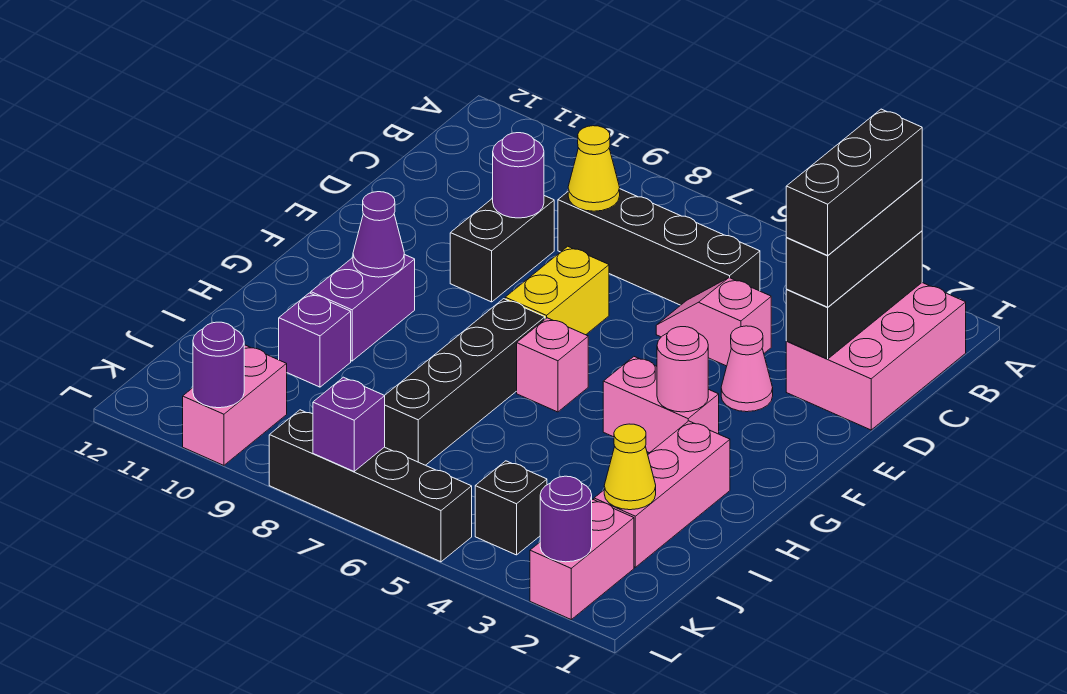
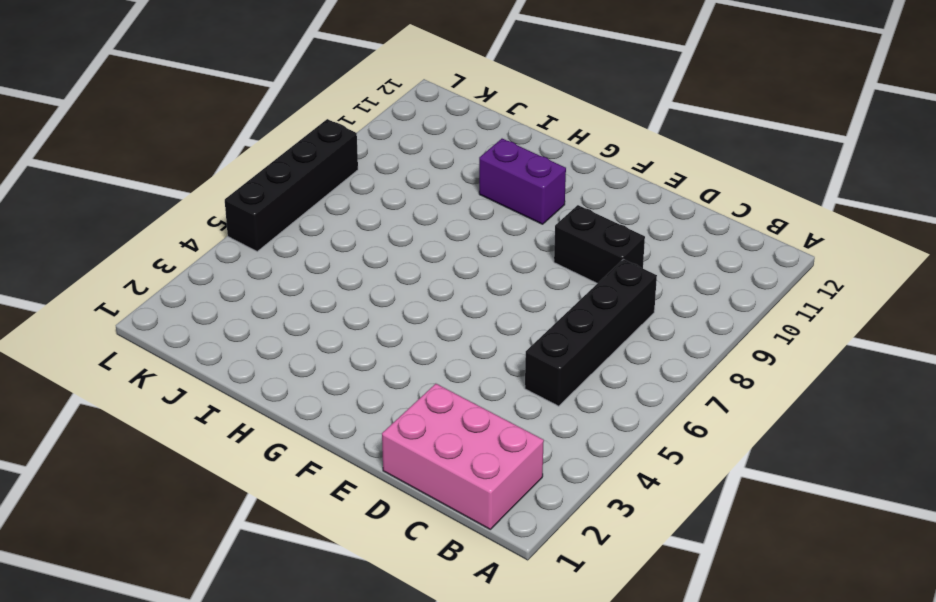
none -> pink slope D4:D5 level 1 top 4
none -> pink cone E3 level 1
none -> yellow brick E7:F7 level 1

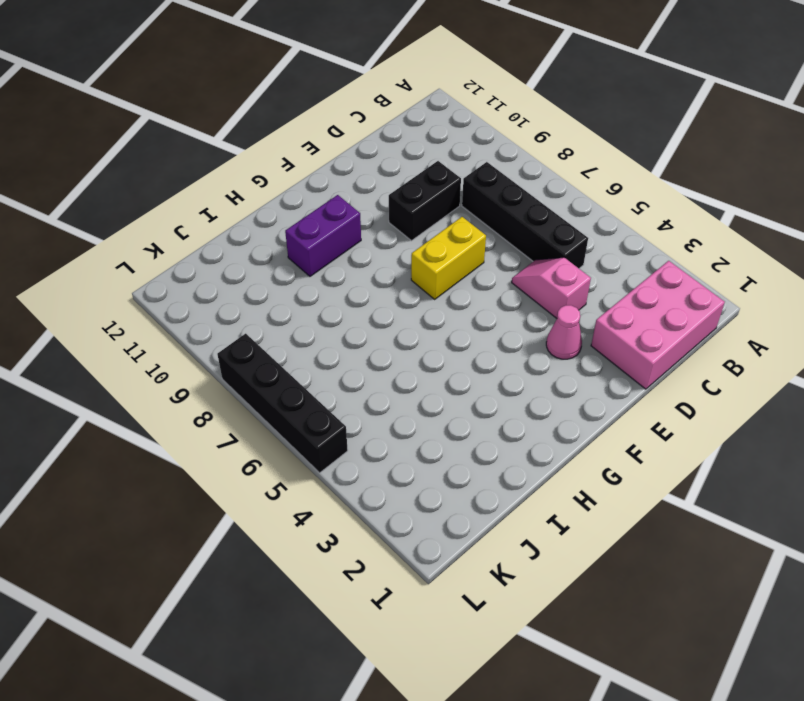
none -> pink brick G3:G4 level 1
none -> pink brick G6 level 1
none -> black brick G7:J7 level 1

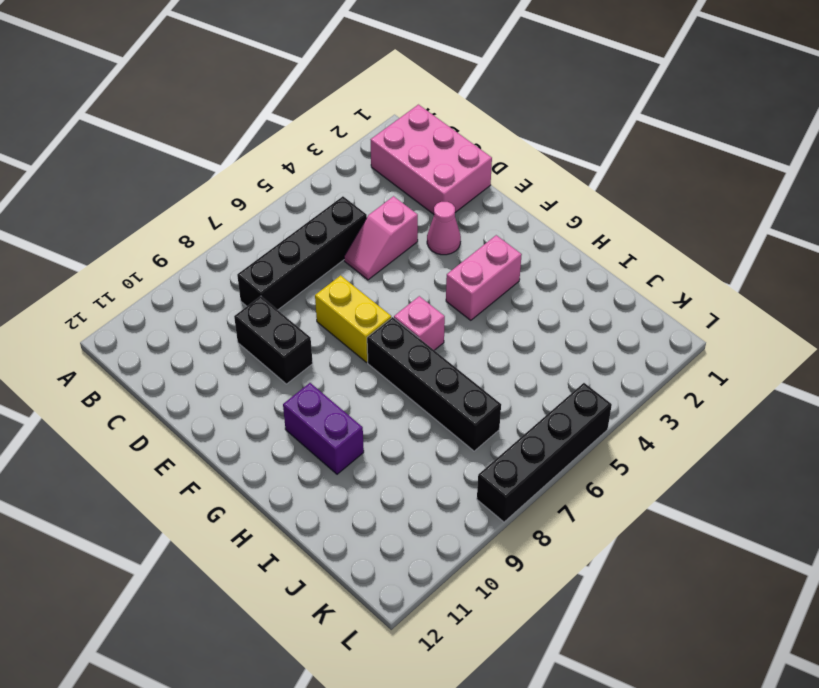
none -> pink brick H2:J2 level 1
none -> purple brick I10 level 1
none -> pink brick K2:L2 level 1

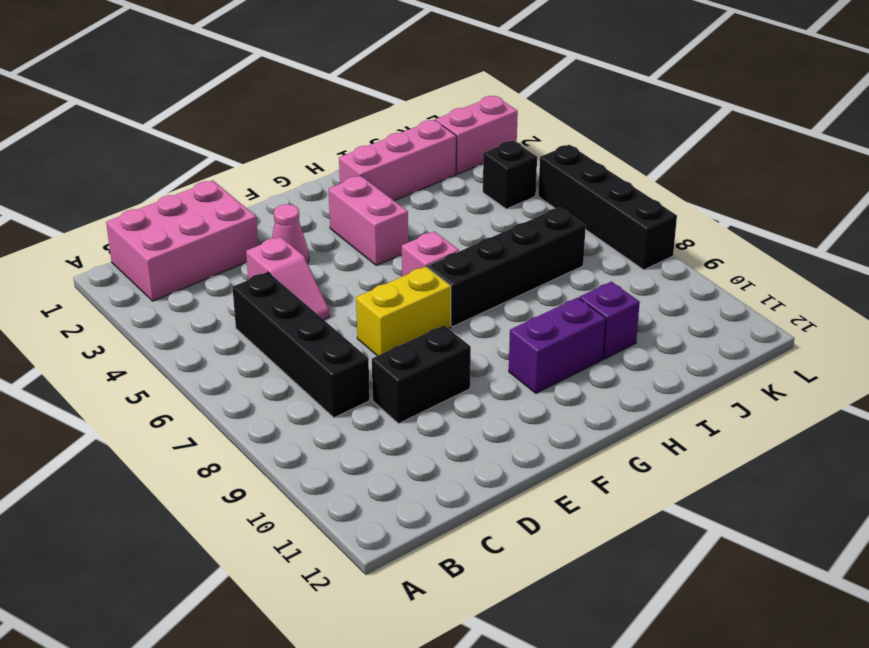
none -> pink brick K10:L10 level 1
none -> black brick B2:D2 level 2
none -> yellow cone C8 level 2

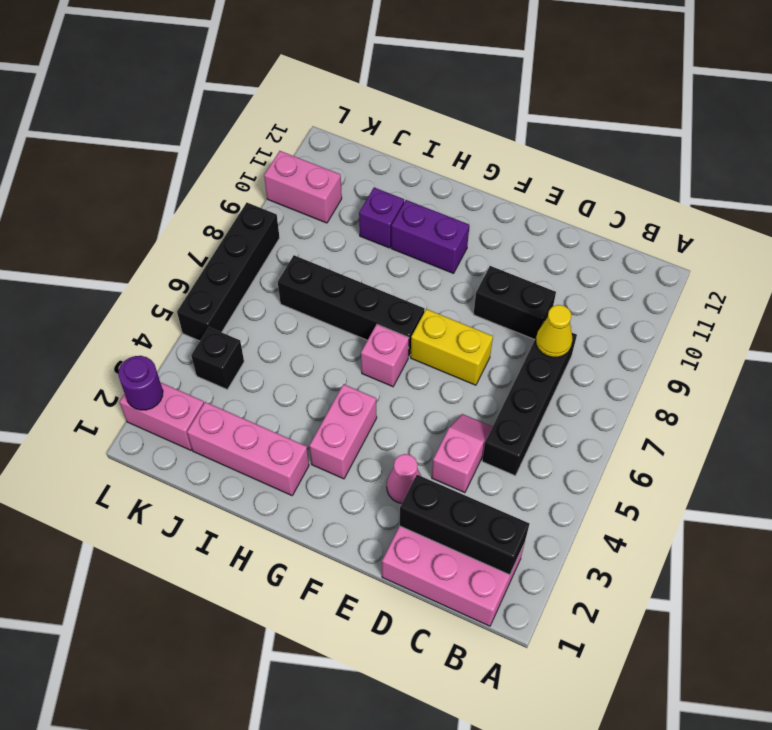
none -> purple round brick D9 level 2
none -> pink round brick G3 level 2
none -> purple cone G10 level 2

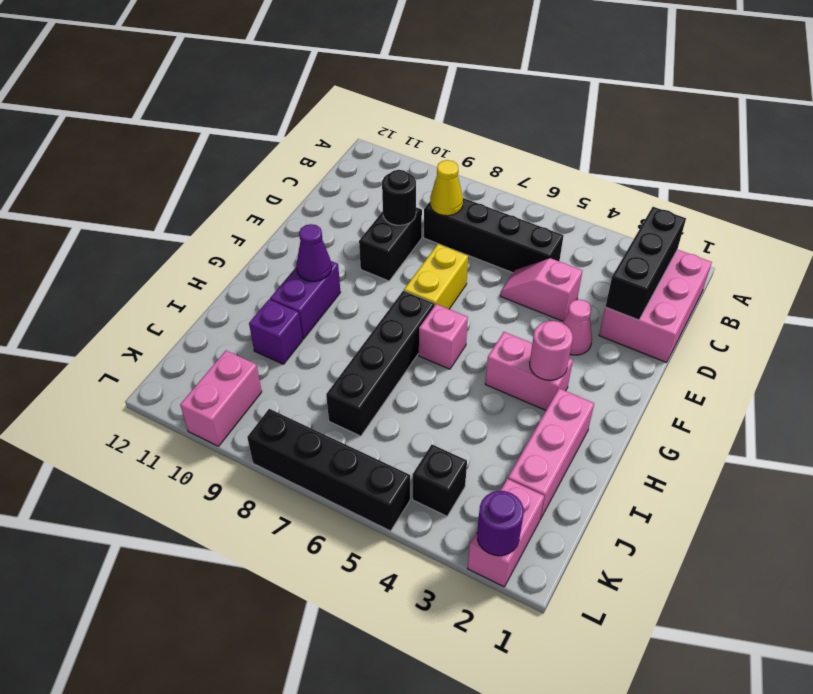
black round brick D9 level 2 -> purple round brick D9 level 2
none -> yellow cone J2 level 2
none -> purple brick L7 level 2
none -> purple round brick L10 level 2

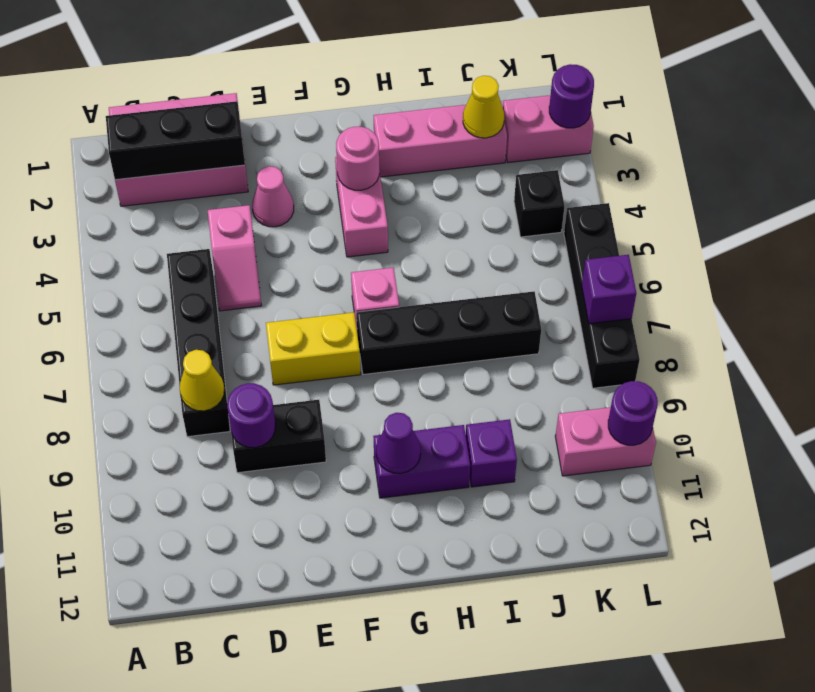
none -> black brick B2:D2 level 3
none -> black brick B2:D2 level 4

